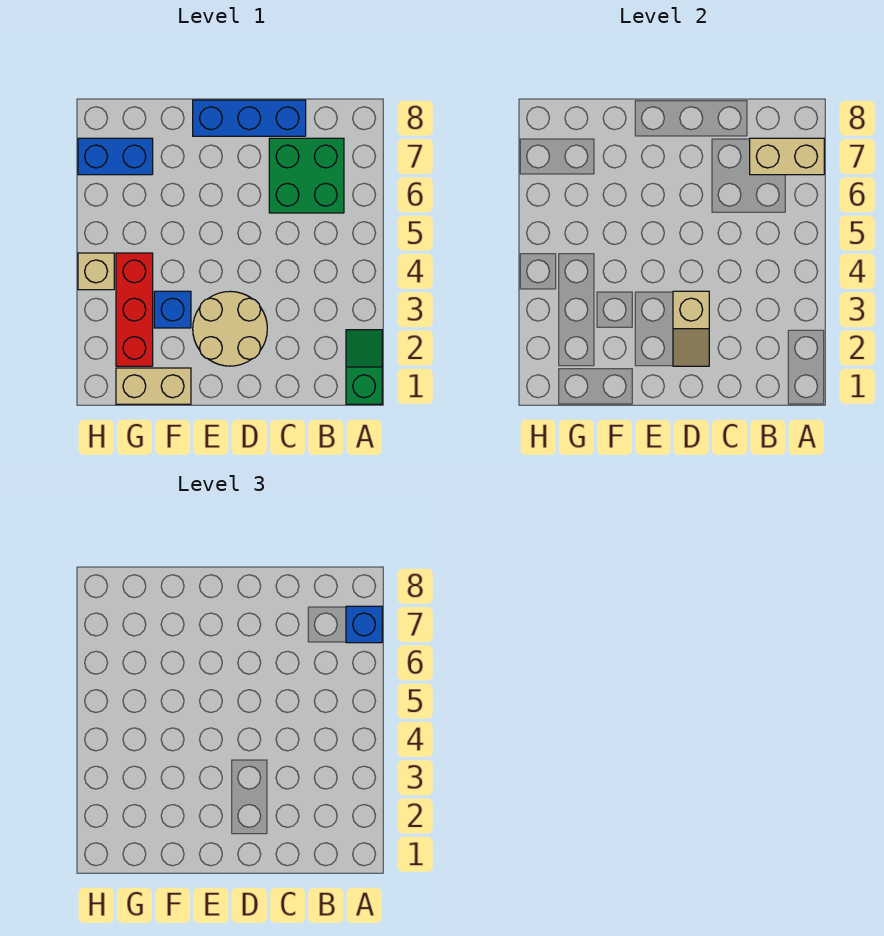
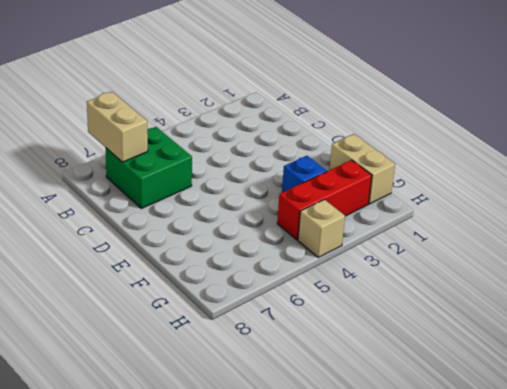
none -> green slope A1:A2 level 1 top 1
none -> blue brick C8:E8 level 1
none -> tan round brick D2:E3 level 1

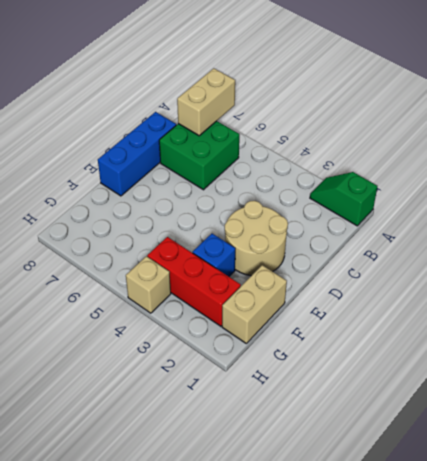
none -> blue brick G7:H7 level 1
none -> tan slope D2:D3 level 2 top 3
none -> blue brick A7 level 3

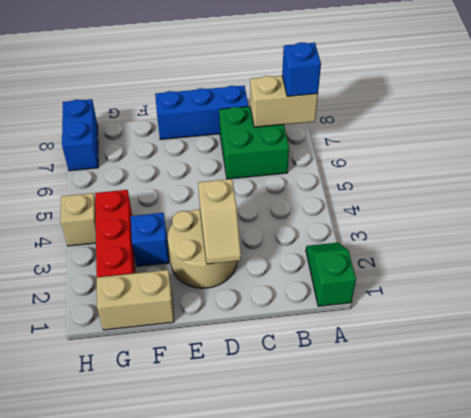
blue brick H7:H8 level 1 -> blue brick G7:H7 level 1

